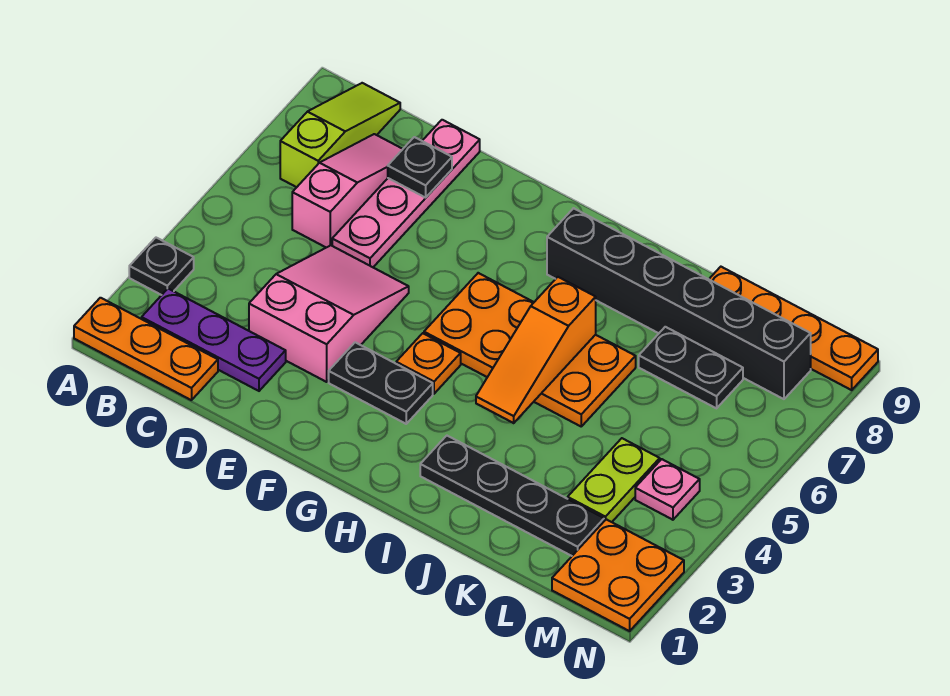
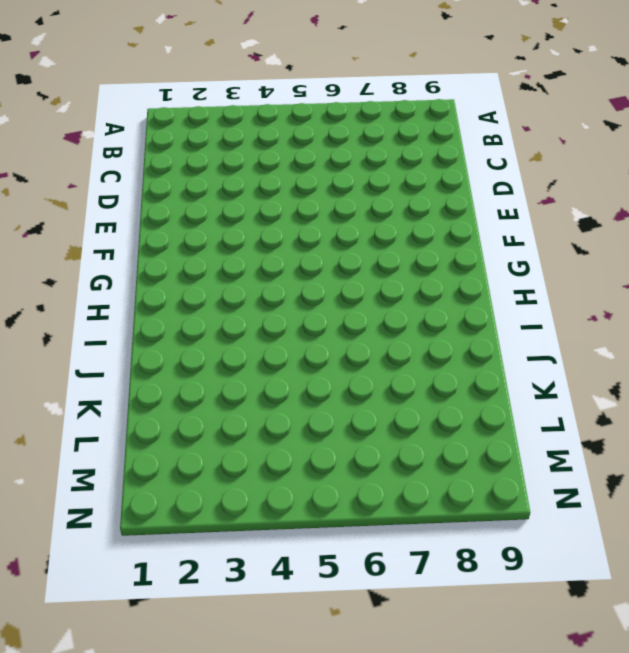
none -> orange plate A1:C1 level 1
none -> black plate A3 level 1
none -> purple plate B2:D2 level 1

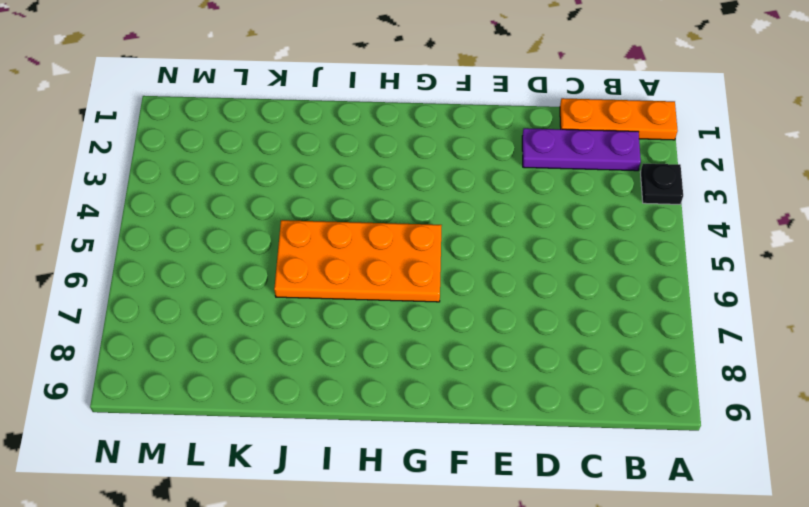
none -> lime slope B7:B9 level 1 top 7
none -> pink slope C6:C8 level 1 top 6
none -> pink slope D3:E5 level 1 top 3

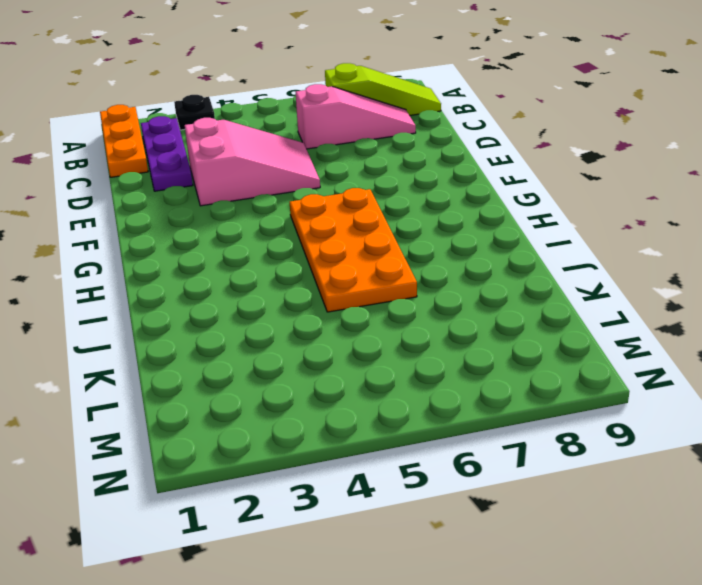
none -> pink plate D6:D9 level 1
none -> black plate F3:G3 level 1
none -> orange plate G4 level 1

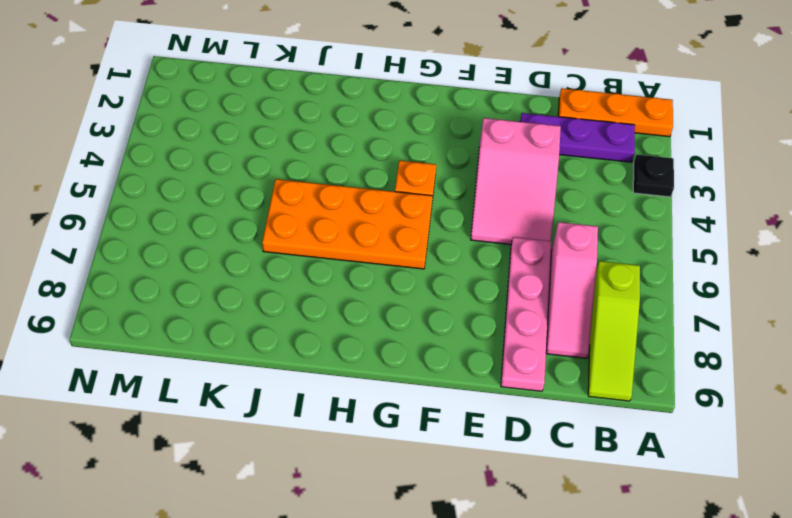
none -> black plate F3:G3 level 1
none -> black brick H8:M8 level 1
none -> black plate I2:L2 level 1

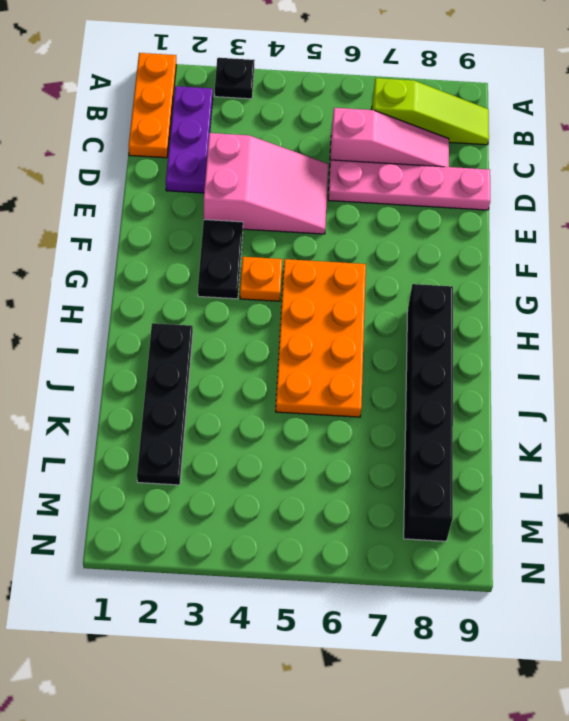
none -> black plate K7:L7 level 1
none -> orange plate K9:N9 level 1
none -> lime plate L3:L4 level 1

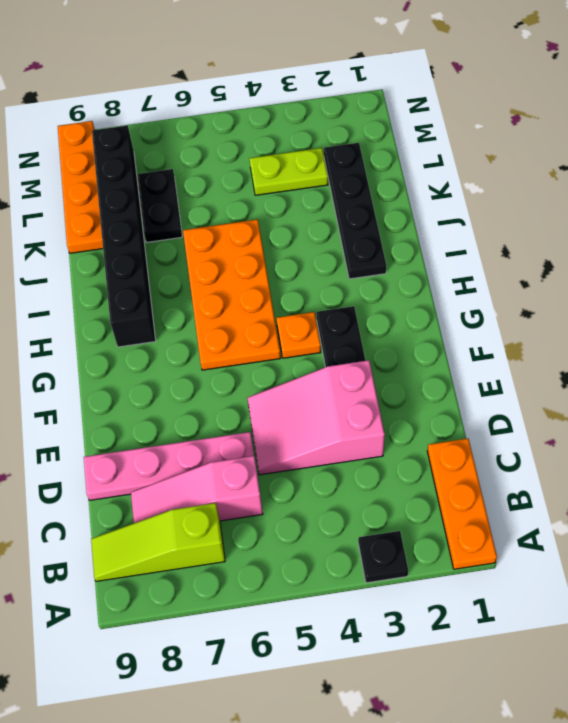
none -> purple plate B2:D2 level 1
none -> orange plate M1:N2 level 1
none -> pink plate M4 level 1

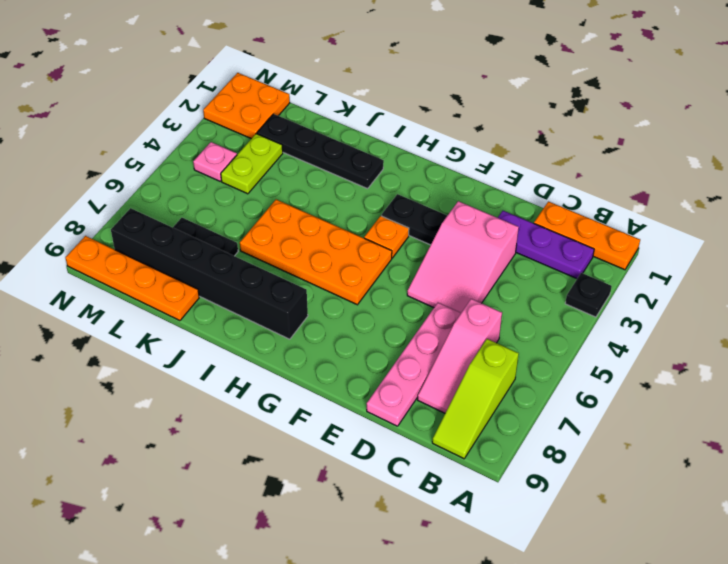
none -> black plate D8 level 2
none -> orange slope I4:I6 level 2 top 6

